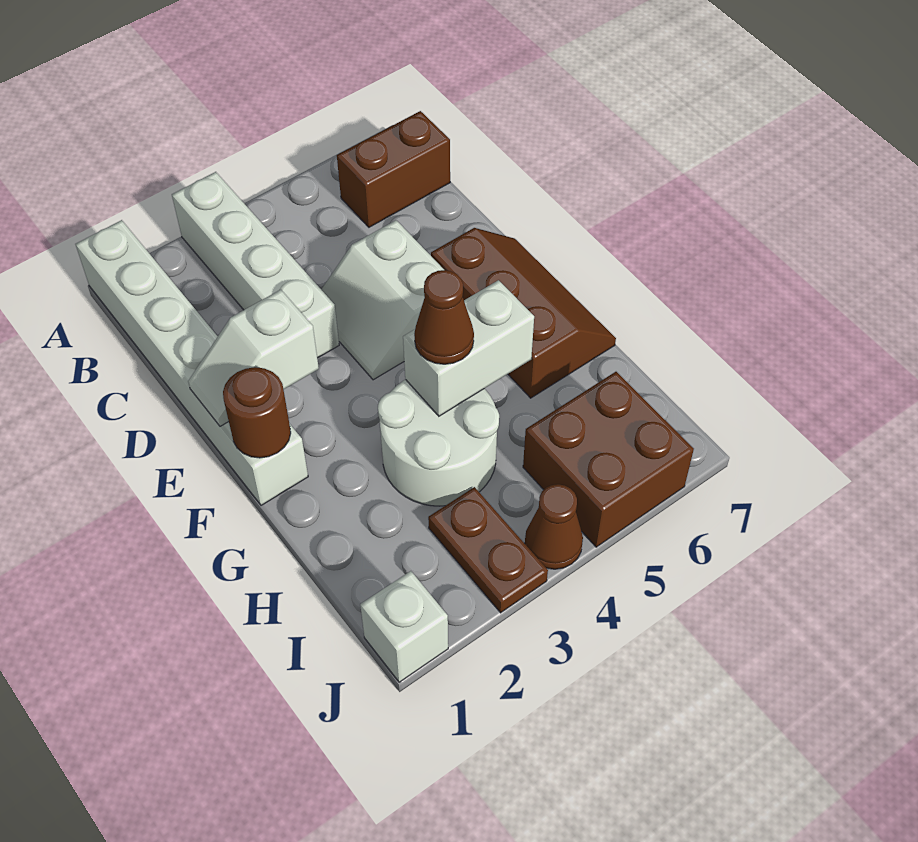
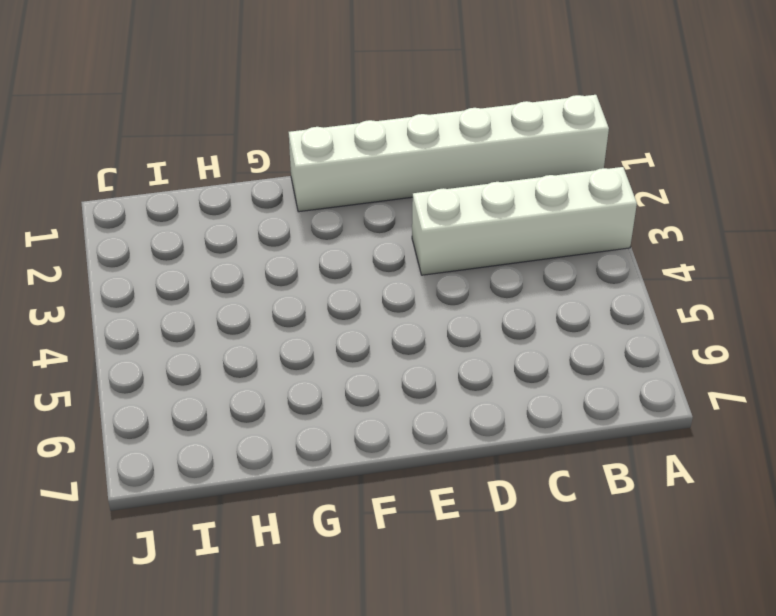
none -> brown brick B6:B7 level 1
none -> white slope D4:E5 level 1 top 5
none -> brown slope E6:G7 level 1 top 6

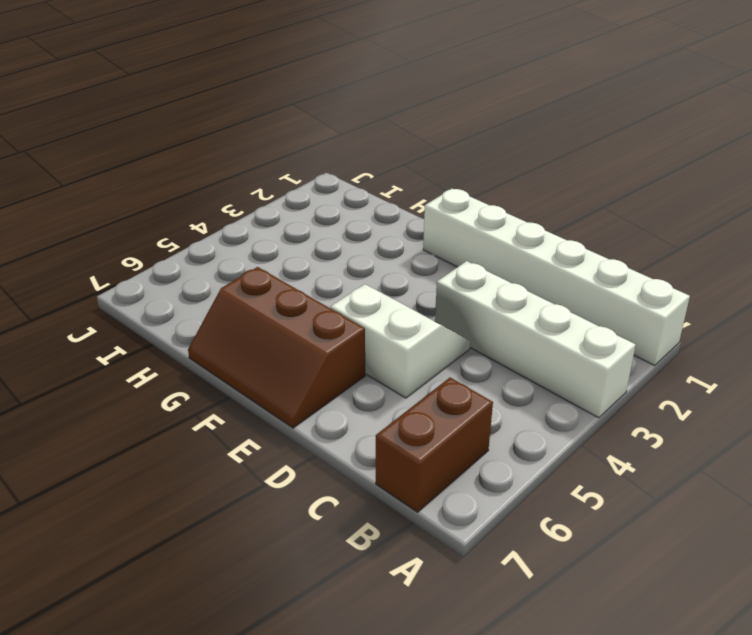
none -> white round brick G3:H4 level 1
none -> brown plate I3:J3 level 1
none -> brown brick I5:J6 level 1

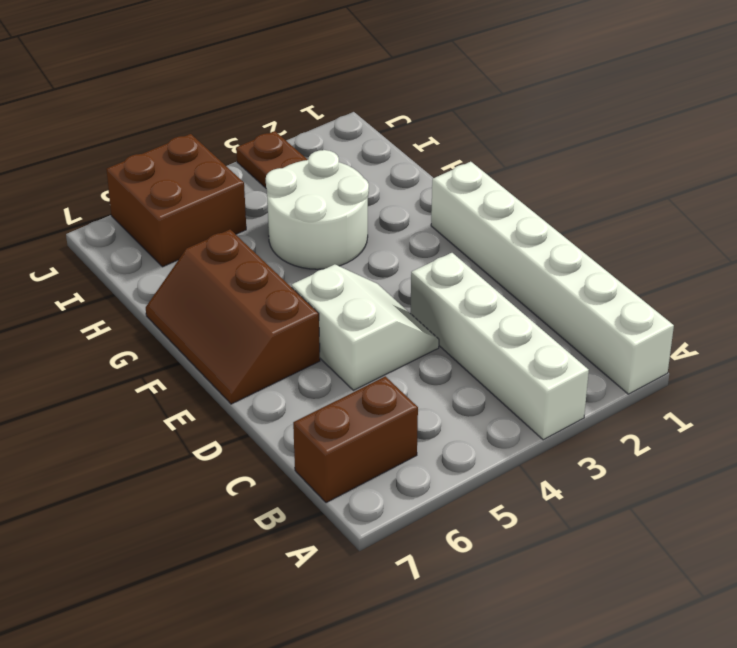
none -> white brick J1 level 1
none -> brown cone J4 level 1
none -> white slope E1:E2 level 2 top 2

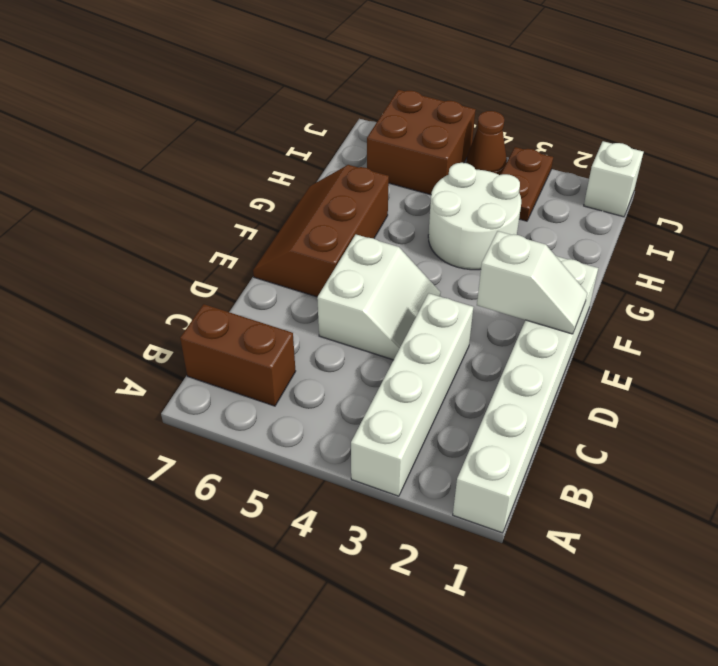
none -> brown round brick F1 level 2
none -> white brick G4:G5 level 2
none -> brown cone G4 level 3

